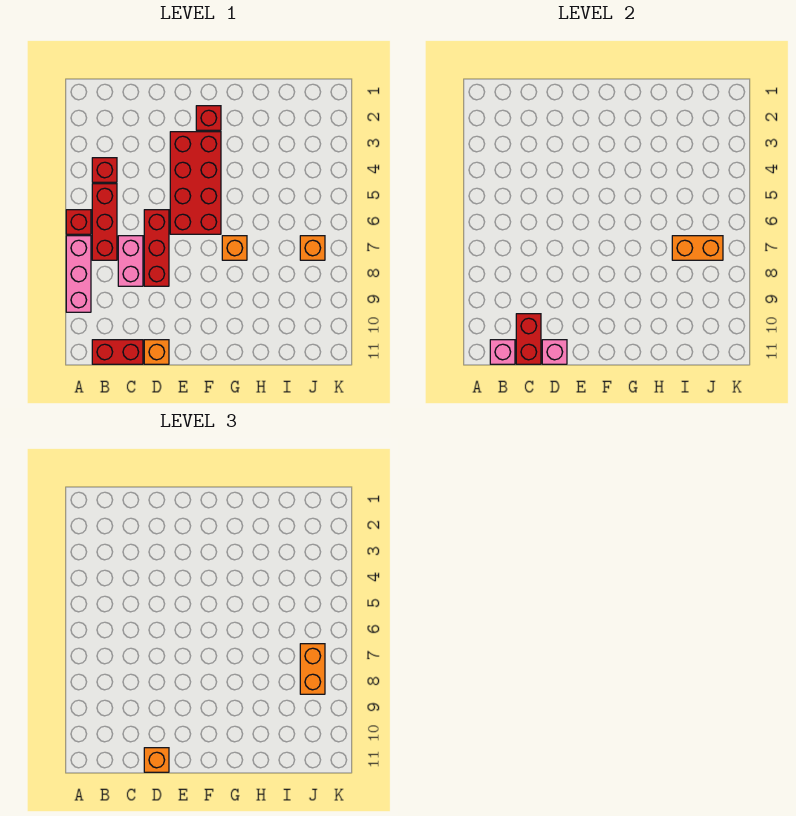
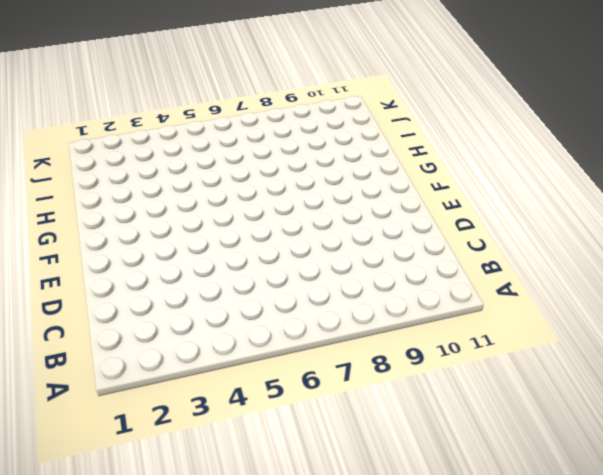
none -> red brick A6 level 1
none -> pink brick A7:A9 level 1
none -> red brick B4 level 1

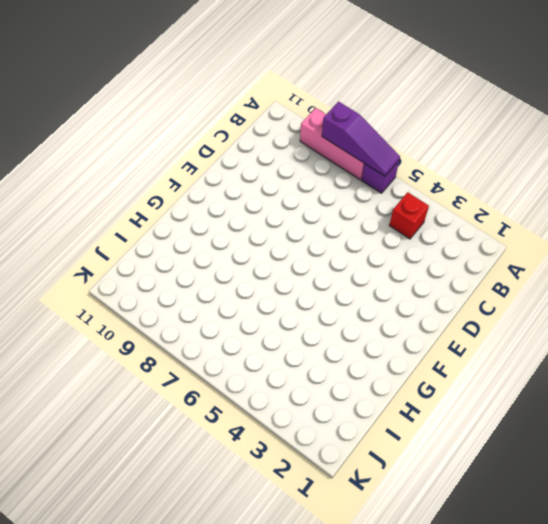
purple brick A6 level 1 -> red brick A6 level 1
purple slope A6:A8 level 2 top 8 -> none
none -> red brick B5:B7 level 1
none -> red brick B11:C11 level 1
none -> pink brick C7:C8 level 1

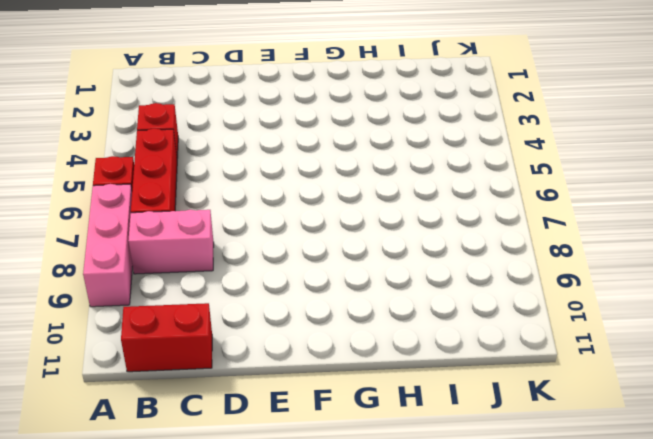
pink brick B8:C8 level 1 -> pink brick C7:C8 level 1
none -> red brick D6:D8 level 1
none -> orange brick D11 level 1
none -> red brick E3:F6 level 1

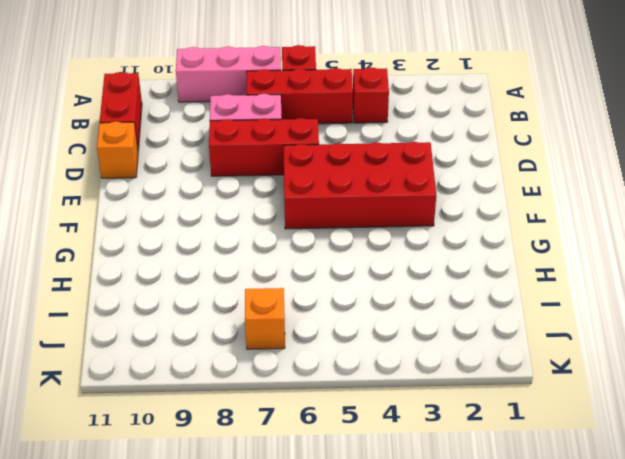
none -> red brick F2 level 1
none -> orange brick G7 level 1
none -> pink brick B11 level 2

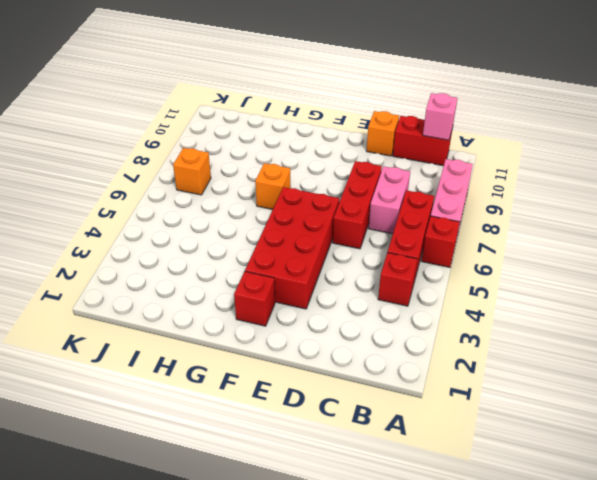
none -> red brick C10:C11 level 2
none -> pink brick D11 level 2
none -> orange brick I7:J7 level 2

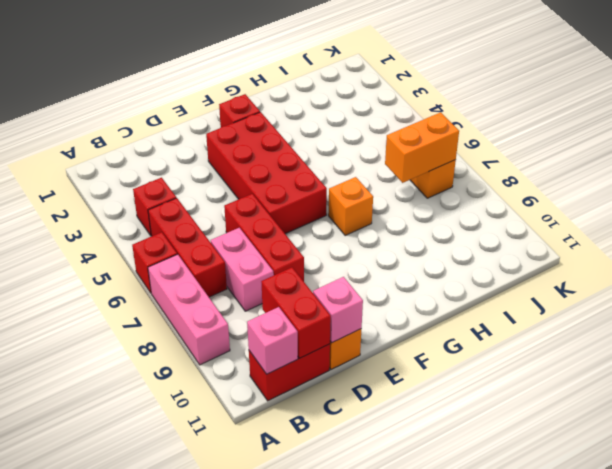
none -> orange brick D11 level 3
none -> orange brick J7:J8 level 3

